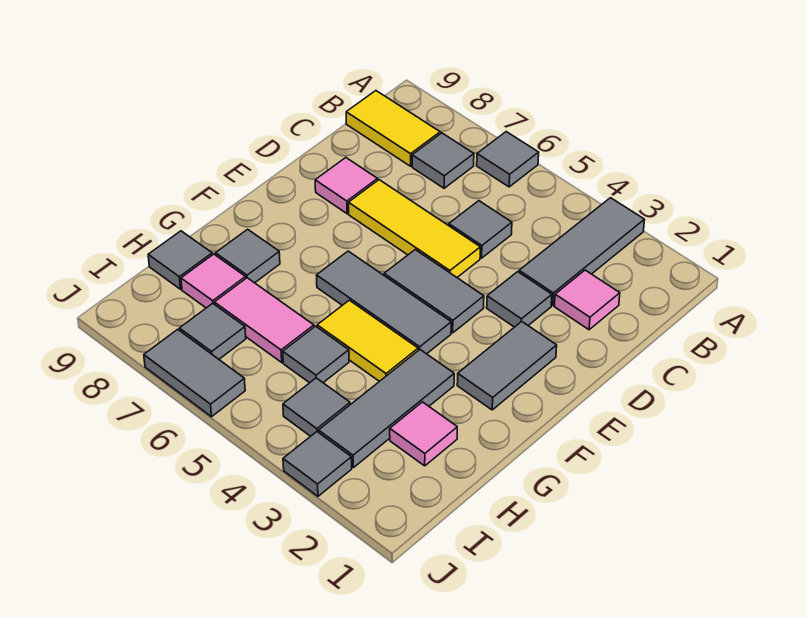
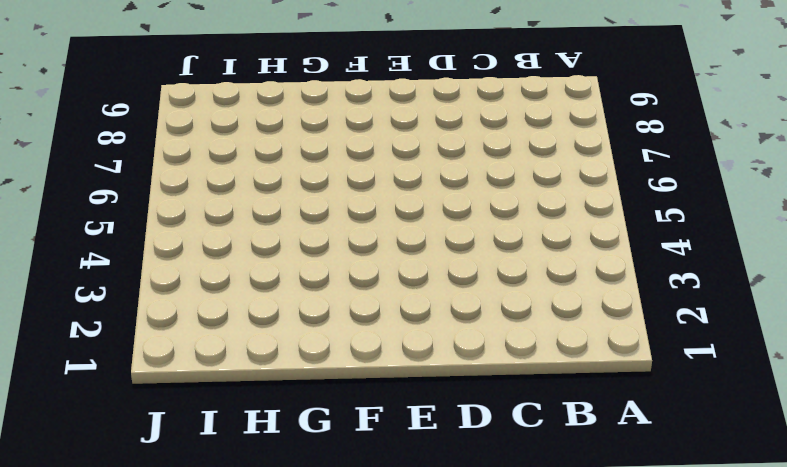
none -> grey tile A3:C3 level 1
none -> grey tile A6 level 1
none -> grey tile B7 level 1

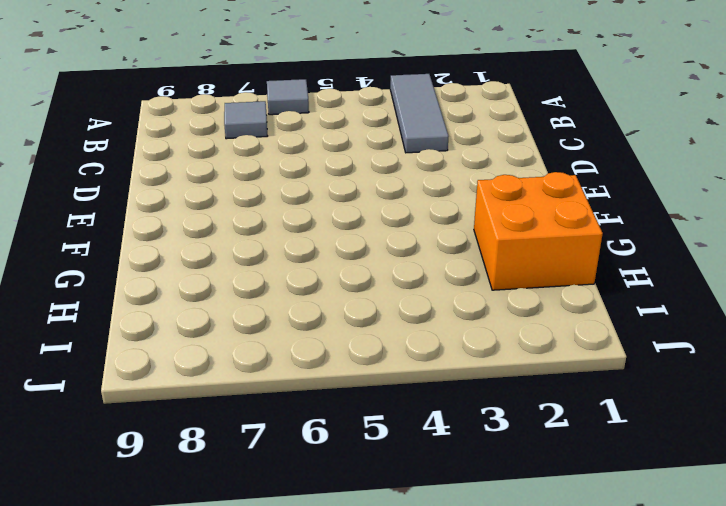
orange brick G1:H2 level 1 -> pink tile H2 level 1
none -> yellow tile B8:B9 level 1
none -> pink tile C2 level 1
none -> grey tile C5 level 1

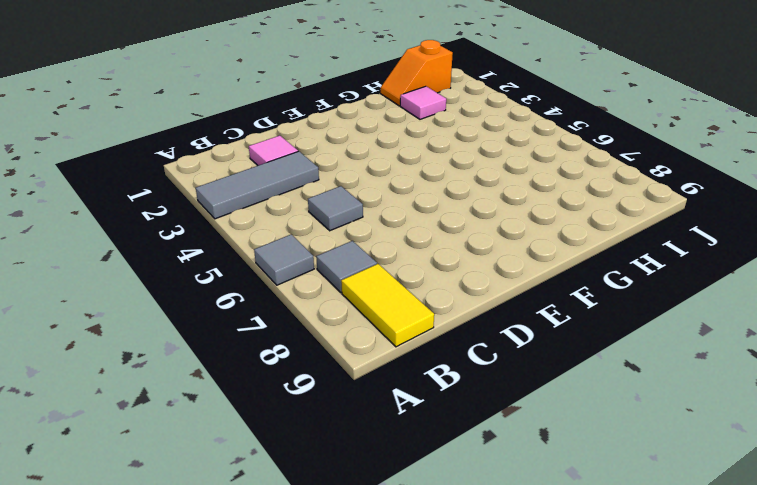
orange slope H1:I1 level 1 top I -> none
none -> grey tile D3 level 1
none -> yellow tile D5:D7 level 1
none -> pink tile D8 level 1

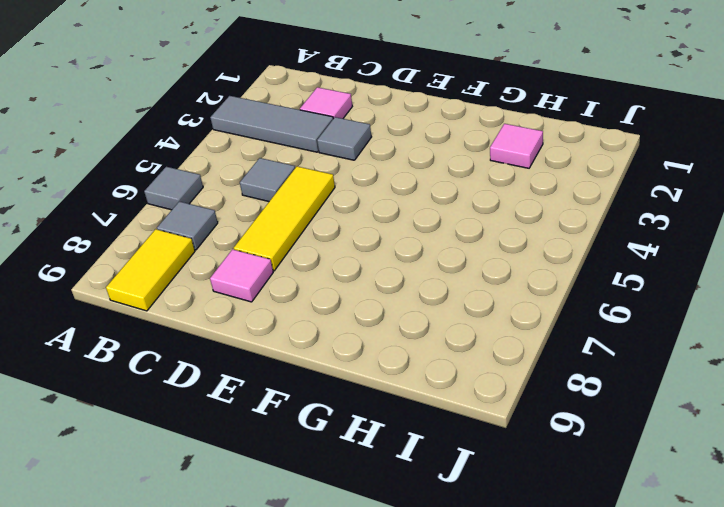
none -> grey tile E2:F2 level 1
none -> grey tile E4:E5 level 1
none -> grey tile F4:F6 level 1

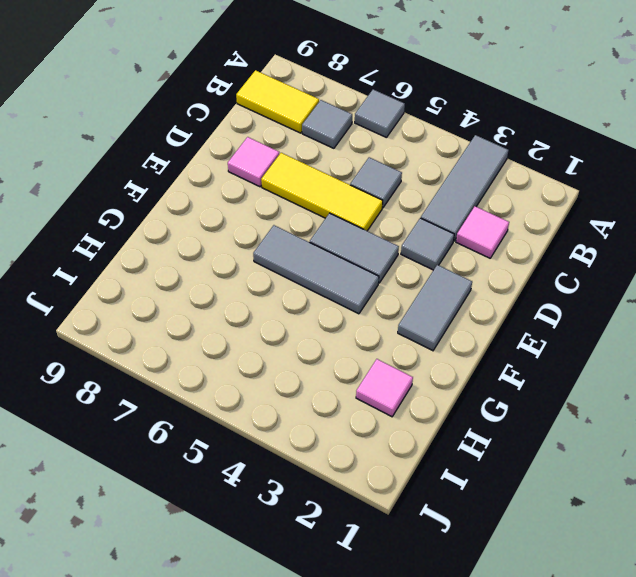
none -> grey tile G3:I3 level 1
none -> yellow tile G4:G5 level 1
none -> grey tile G8 level 1

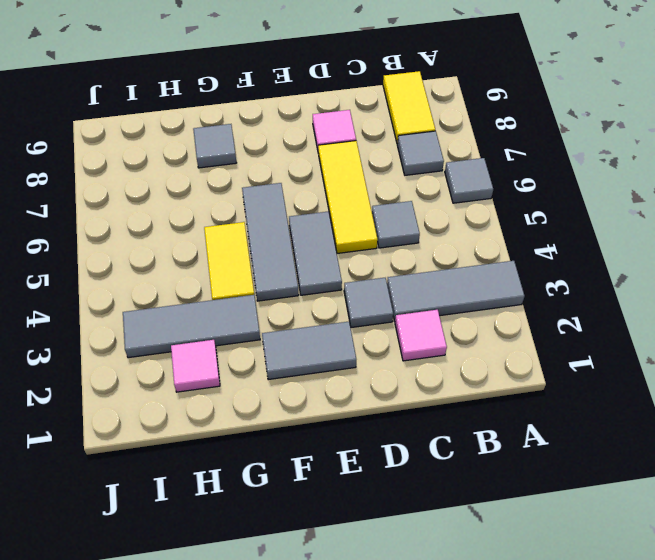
none -> grey tile H5 level 1
none -> pink tile H6:H7 level 1
none -> pink tile H8 level 1

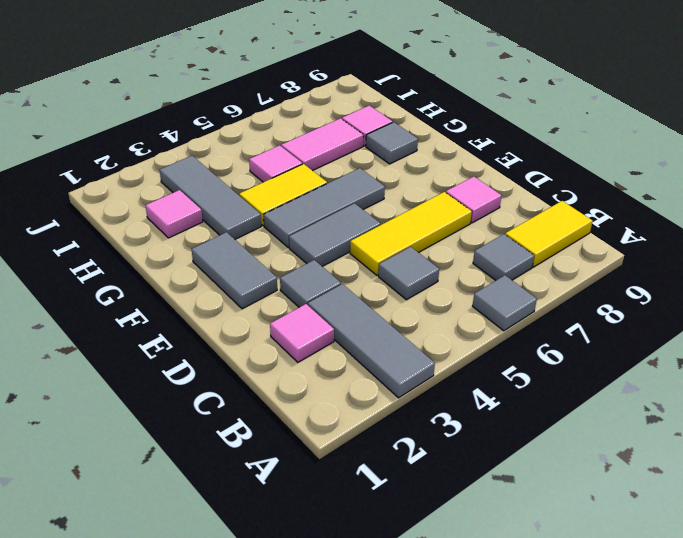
pink tile H5 level 1 -> grey tile H5 level 1
none -> grey tile H9 level 1
none -> grey tile I4 level 1
none -> grey tile I7 level 1

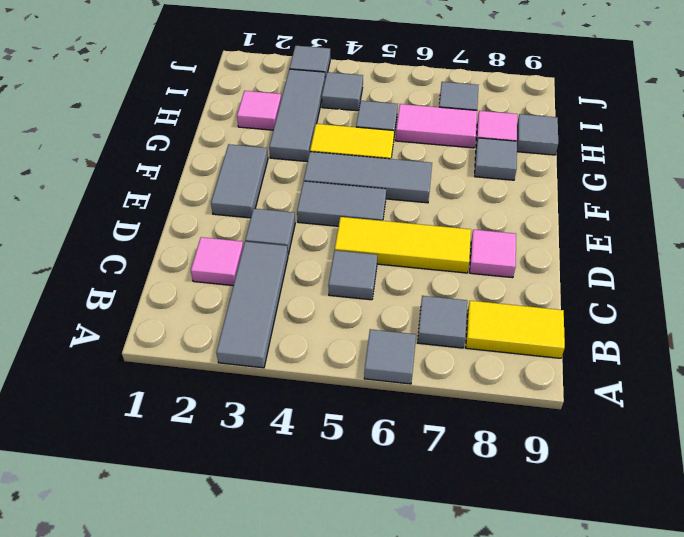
none -> grey tile J6:J7 level 1

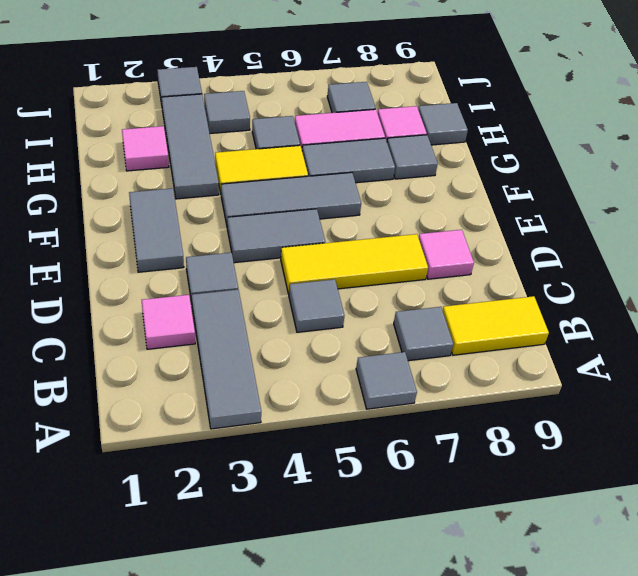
grey tile G6:G7 level 1 -> grey tile J6:J7 level 1

